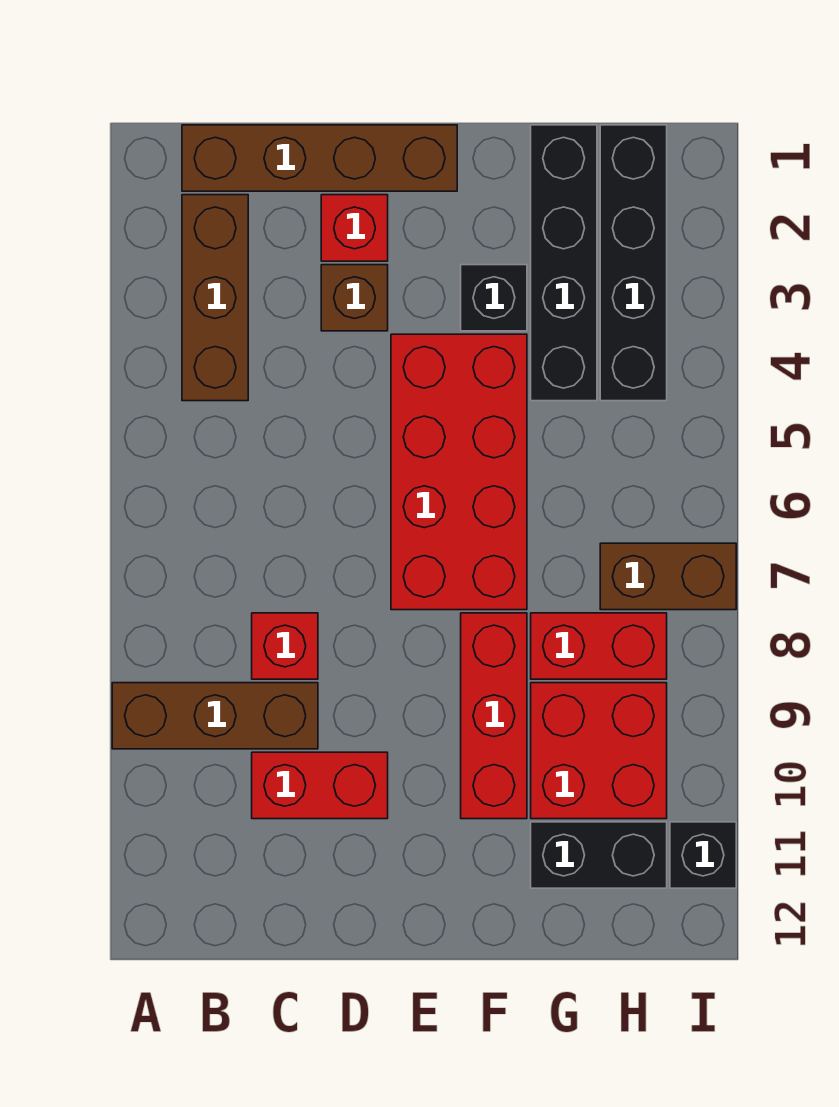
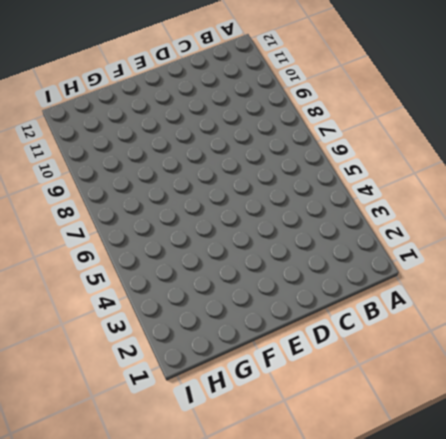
none -> brown brick A9:C9 level 1
none -> brown brick B1:E1 level 1
none -> brown brick B2:B4 level 1

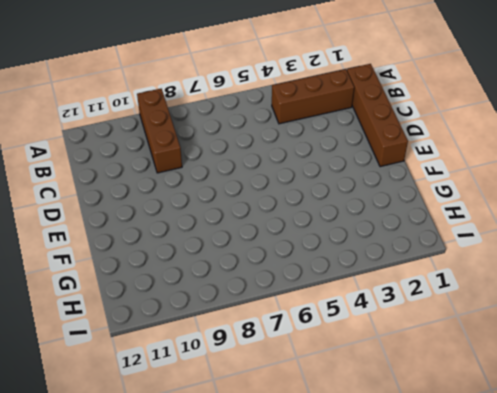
none -> red brick C8 level 1
none -> red brick C10:D10 level 1
none -> red brick D2 level 1

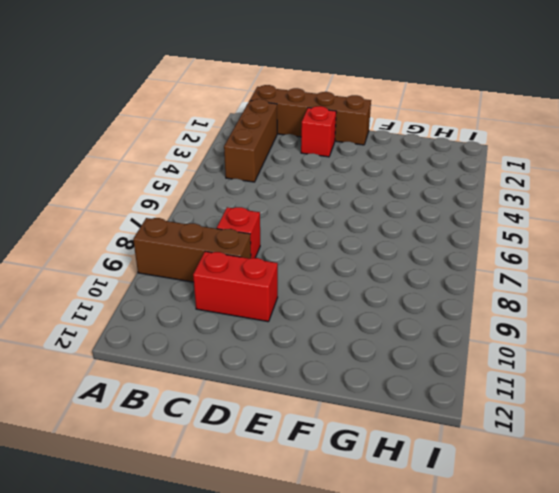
none -> brown brick D3 level 1
none -> red brick E4:F7 level 1
none -> black brick F3 level 1

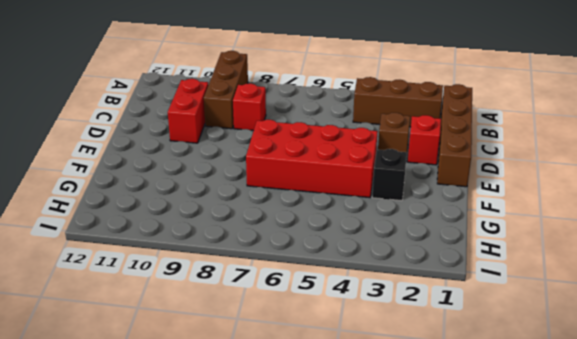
none -> red brick F8:F10 level 1
none -> black brick G1:G4 level 1
none -> red brick G8:H8 level 1

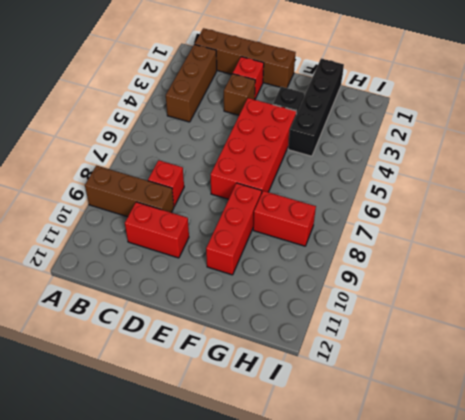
none -> red brick G9:H10 level 1
none -> black brick G11:H11 level 1
none -> black brick H1:H4 level 1

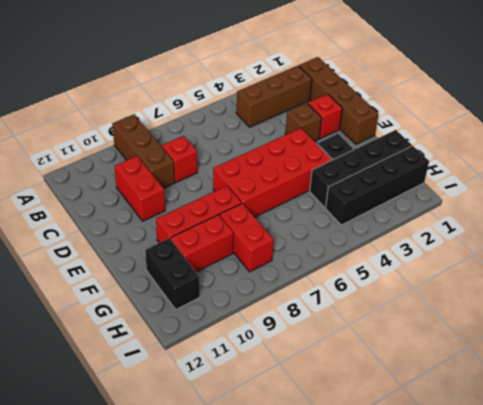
red brick G9:G10 level 1 -> red brick G9:H10 level 1
none -> brown brick H7:I7 level 1
none -> black brick I11 level 1

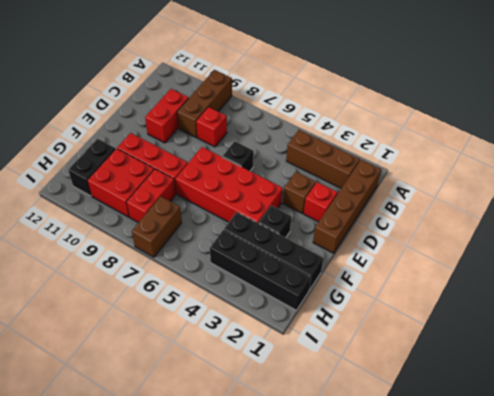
black brick D6 level 1 -> black brick I11 level 1

